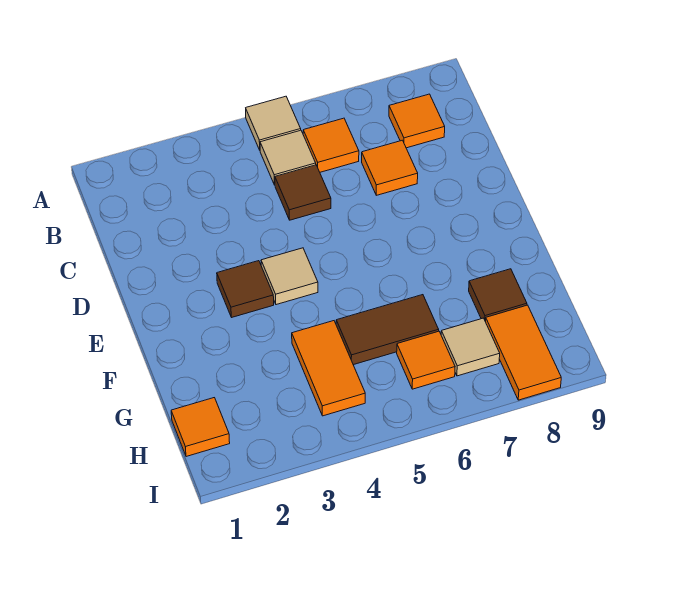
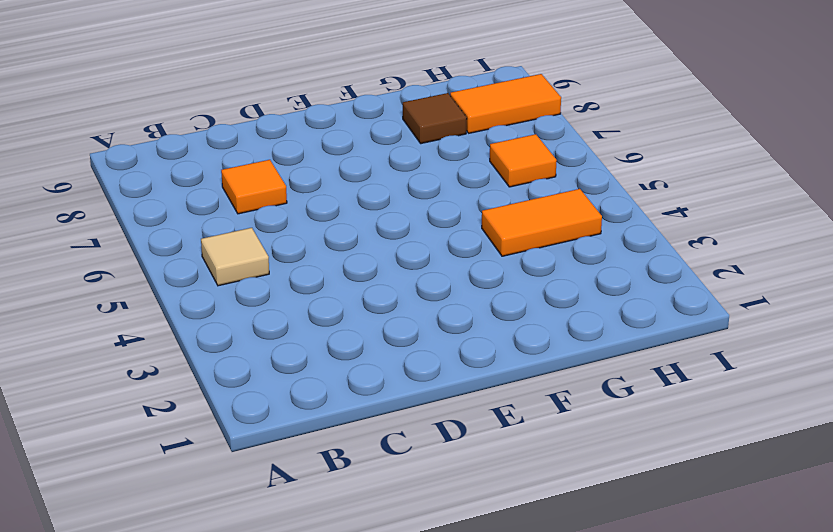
none -> tan tile A5 level 1
none -> orange tile B6 level 1
none -> orange tile B8 level 1

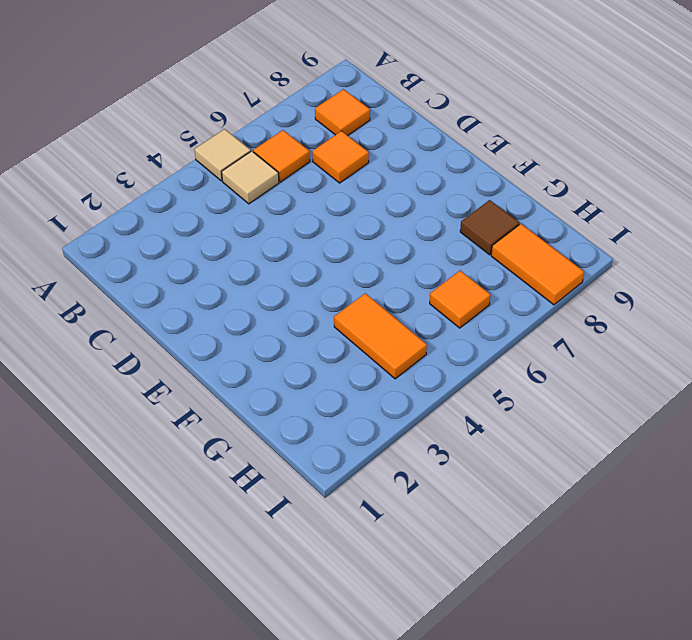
none -> brown tile C5 level 1
none -> brown tile E3 level 1
none -> tan tile E4 level 1

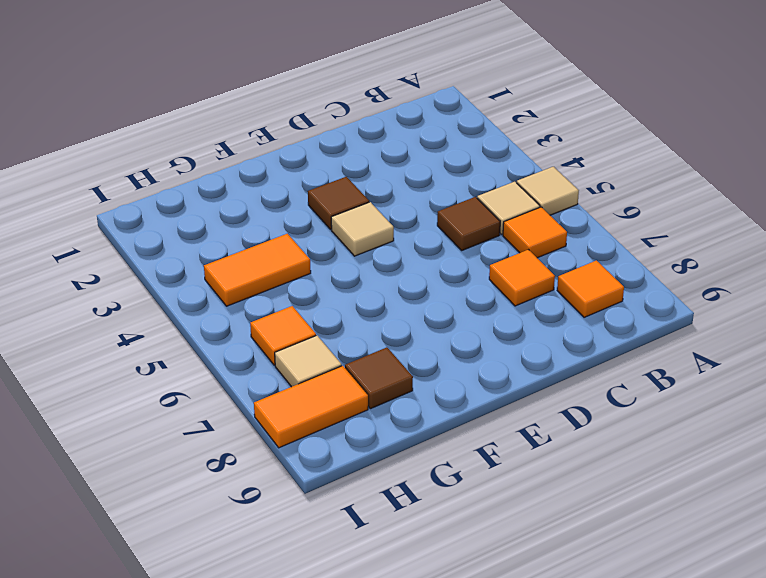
none -> brown tile G5:G6 level 1
none -> orange tile H1 level 1

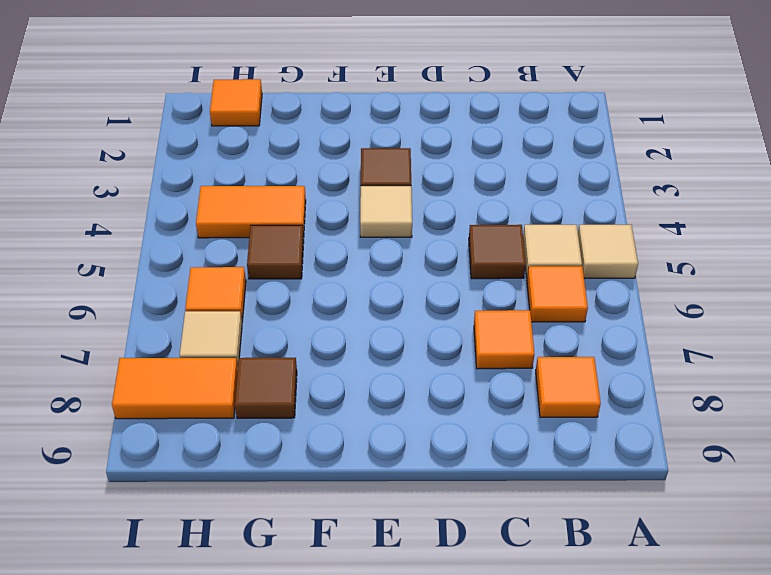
brown tile G5 level 1 -> brown tile G5:G6 level 1

